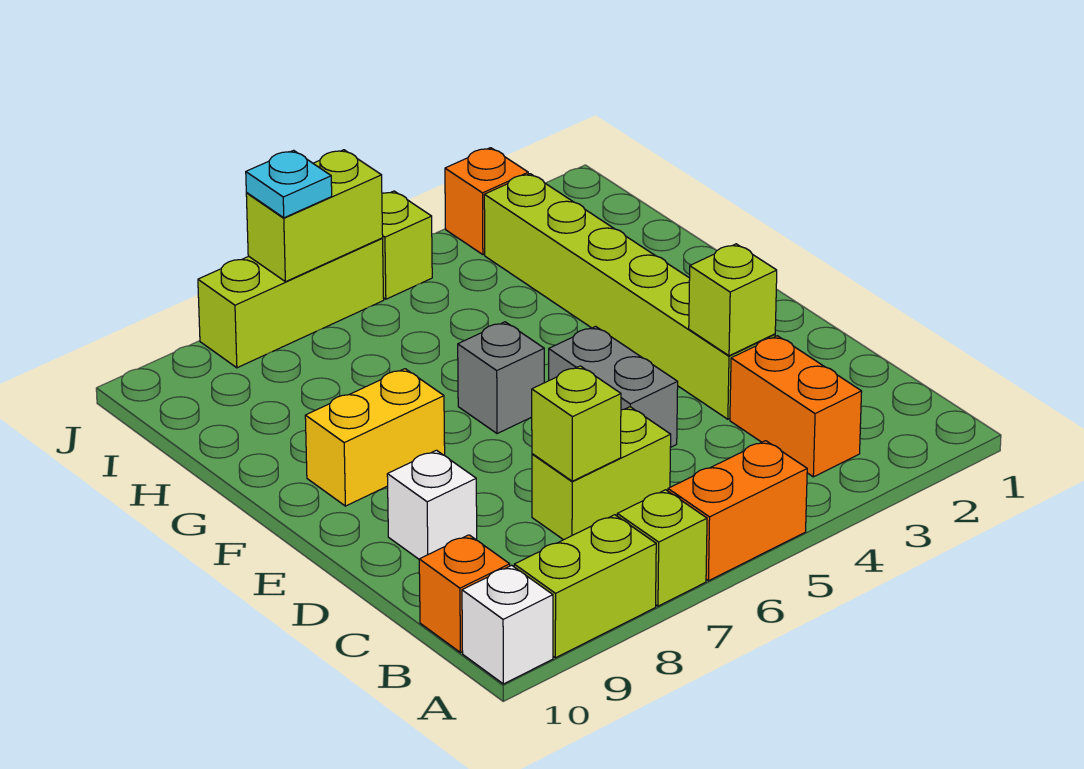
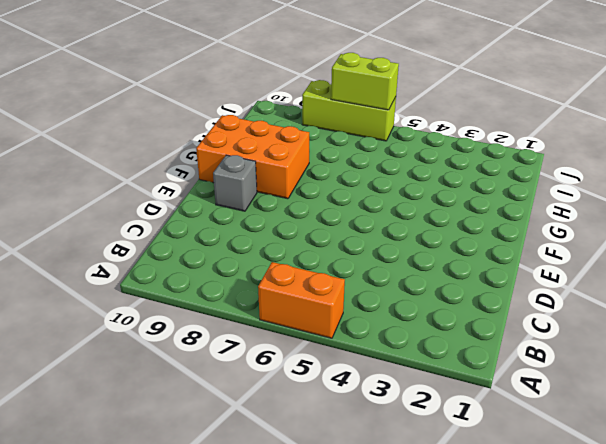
grey brick E9 level 1 -> grey brick F6 level 1
orange brick F8:G10 level 1 -> yellow brick F8:F9 level 1
none -> lime brick A7 level 1
none -> lime brick A8:A9 level 1
none -> white brick A10 level 1

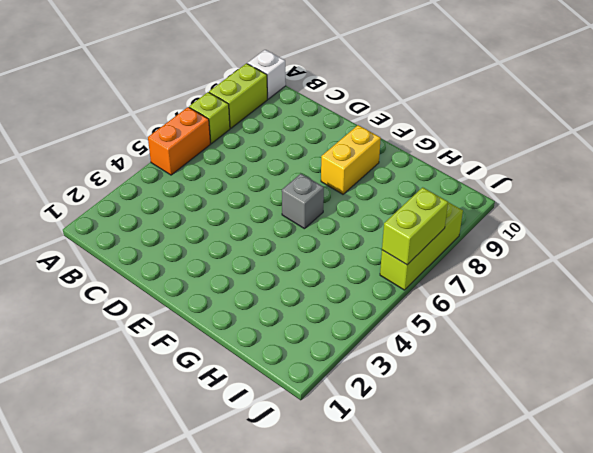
none -> orange brick B3:C3 level 1
none -> orange brick B10 level 1
none -> lime brick C6:C7 level 1

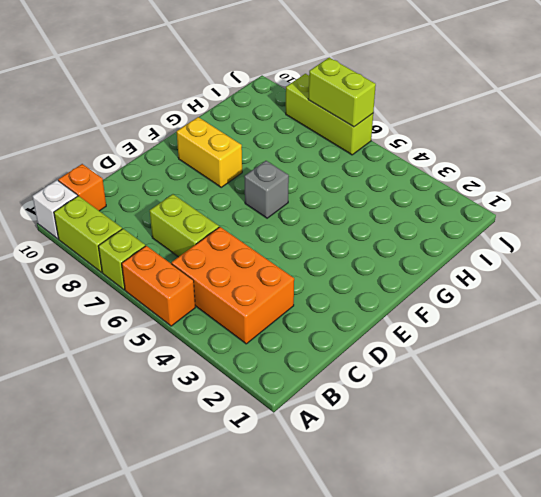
orange brick B3:C5 level 1 -> orange brick B3:C3 level 1
none -> lime brick D3:I3 level 1
none -> grey brick D5:E5 level 1
none -> white brick D9 level 1

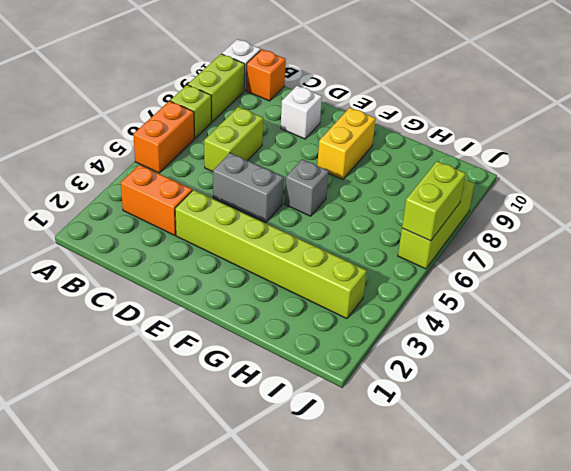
none -> orange brick J3 level 1
none -> lime brick J5 level 1
none -> lime brick C7 level 2

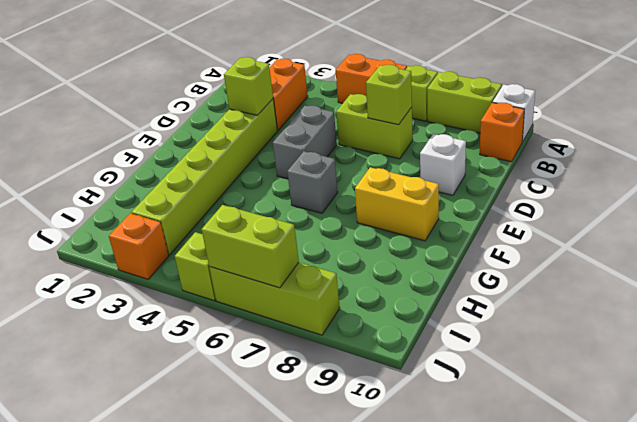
none -> cyan plate J7 level 3

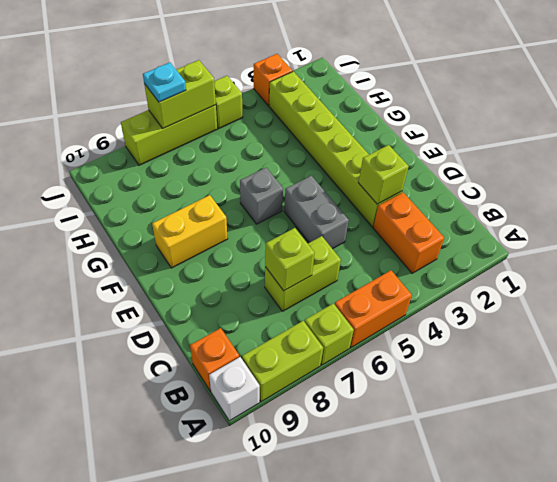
none -> white brick D9 level 1

